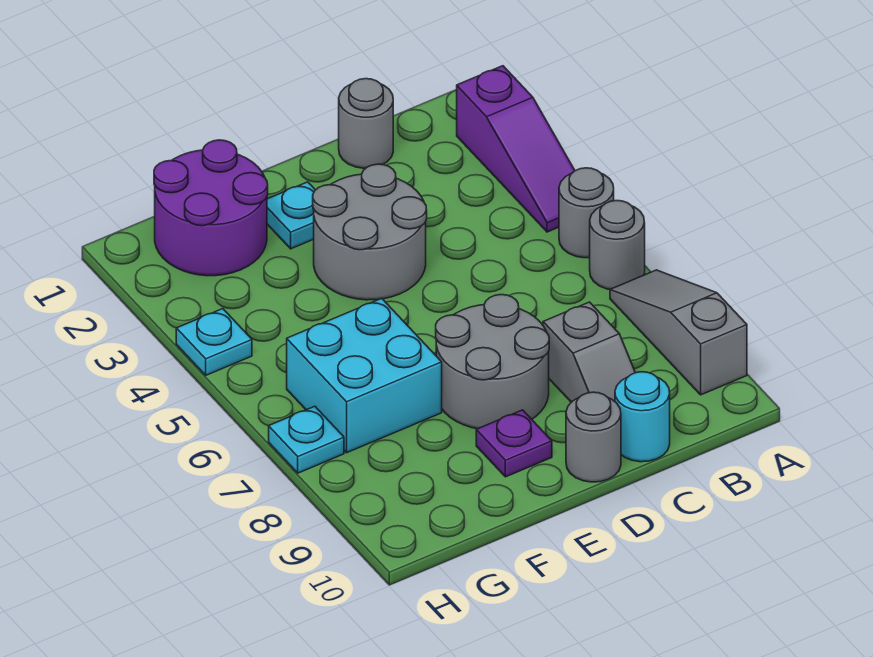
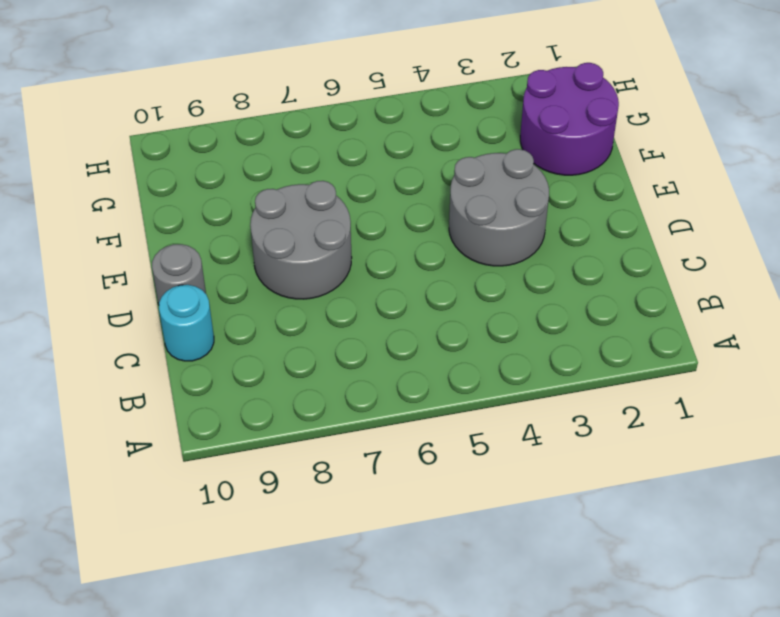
none -> purple slope A2:A4 level 1 top 2
none -> grey round brick A5 level 1
none -> grey round brick A6 level 1

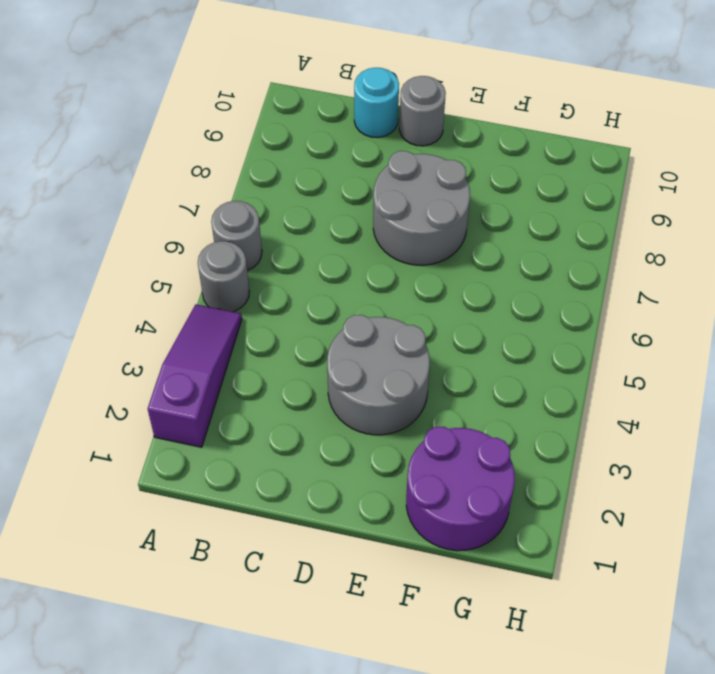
none -> grey slope A7:A9 level 1 top 9
none -> grey round brick C1 level 1
none -> grey slope C8:C9 level 1 top 8

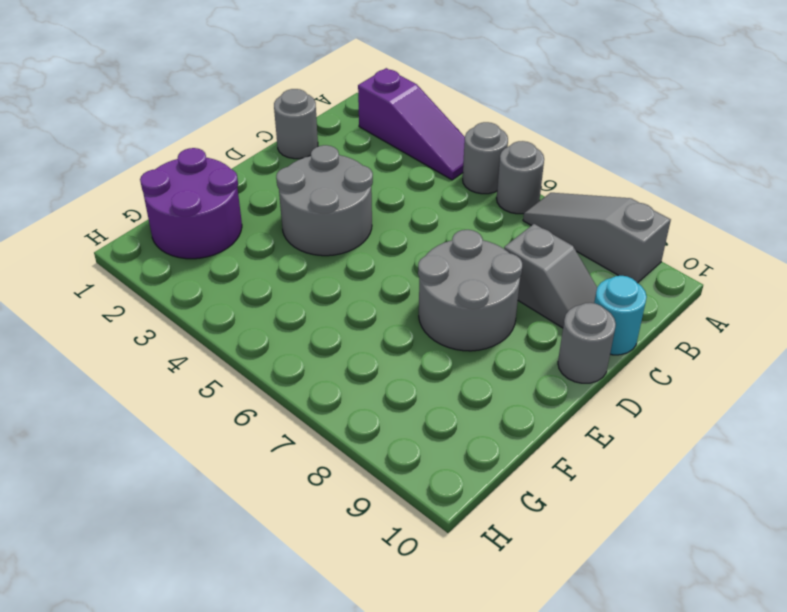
none -> cyan plate E2 level 1
none -> purple plate E9 level 1
none -> cyan brick F6:G7 level 1

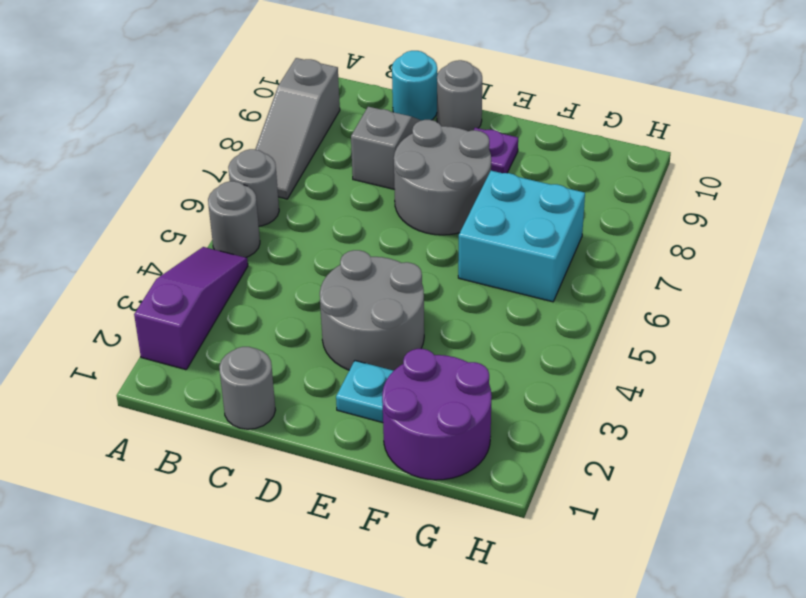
none -> cyan plate H4 level 1
none -> cyan plate H7 level 1

